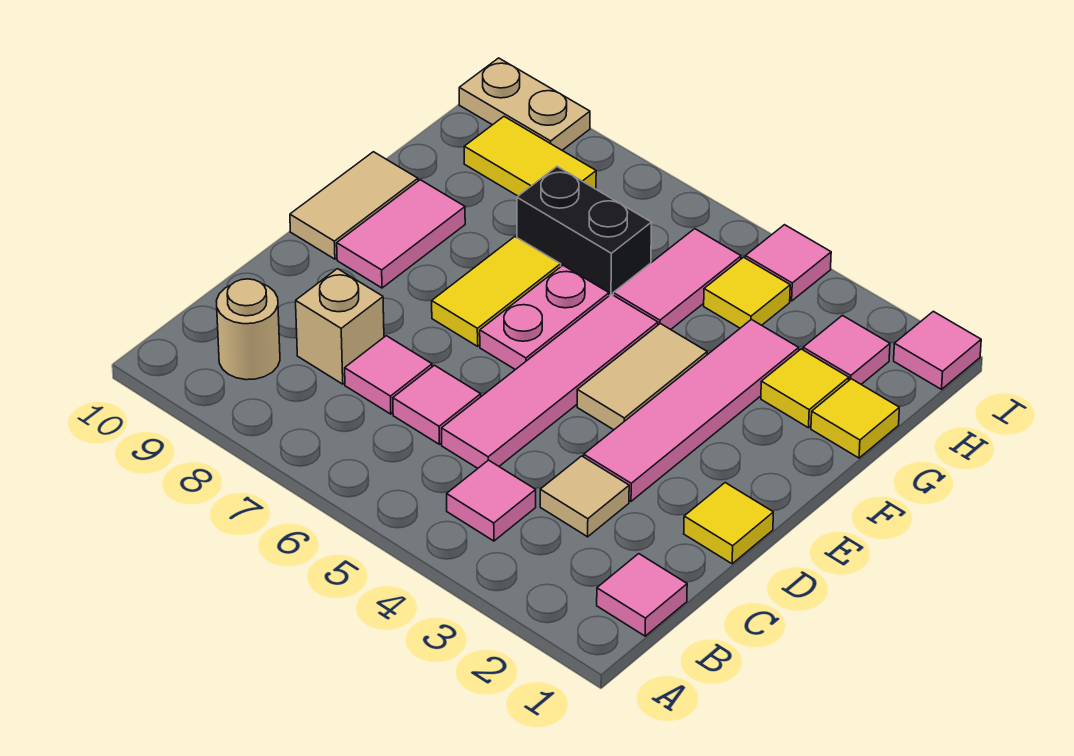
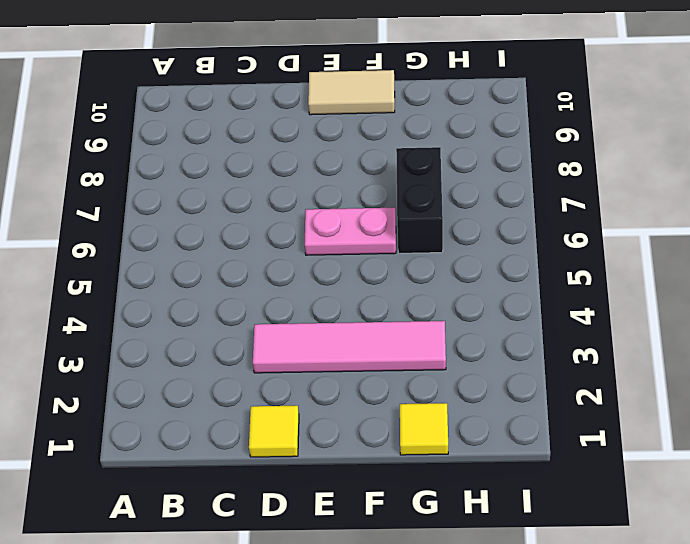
none -> pink tile B1 level 1
none -> pink tile B4 level 1
none -> tan round brick B9 level 1

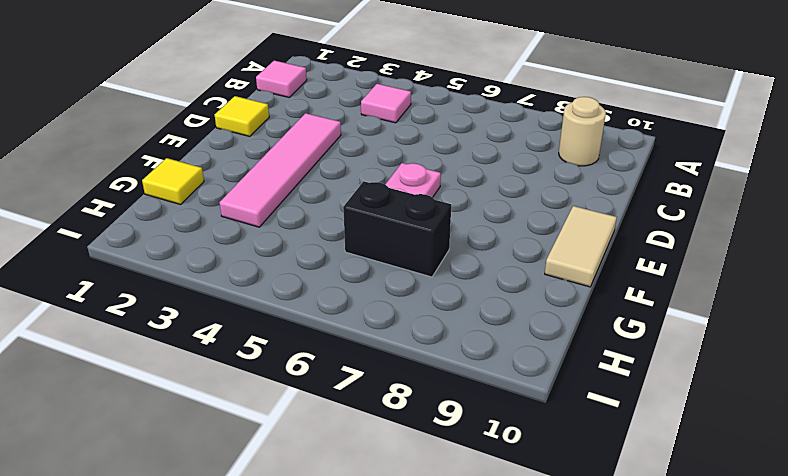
none -> tan tile C3 level 1
none -> pink tile C5:F5 level 1
none -> pink tile C6 level 1

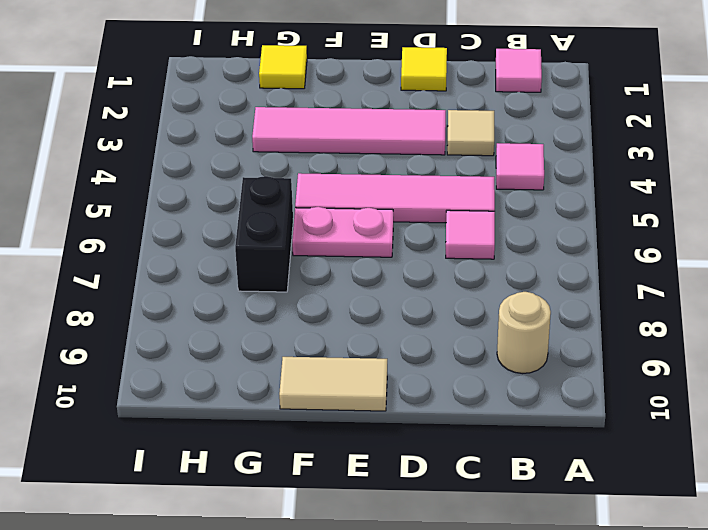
none -> pink tile C7 level 1
none -> tan brick C8 level 1
none -> tan tile E4:F4 level 1

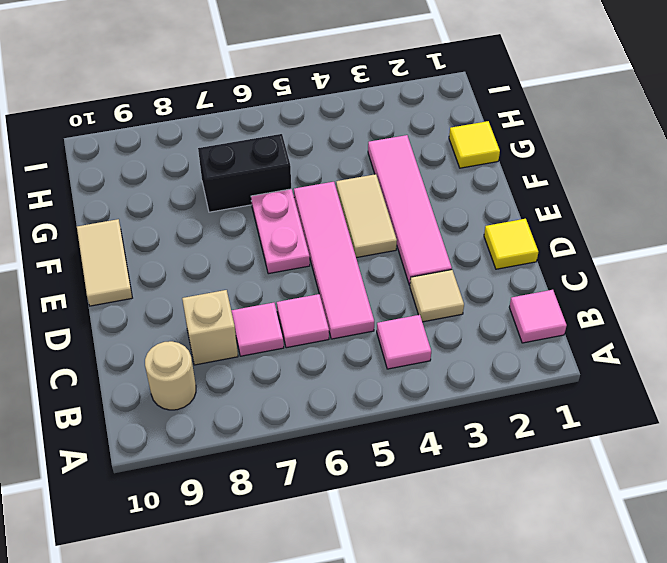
none -> yellow tile E7:F7 level 1
none -> pink tile E9:F9 level 1
none -> yellow tile G2 level 1

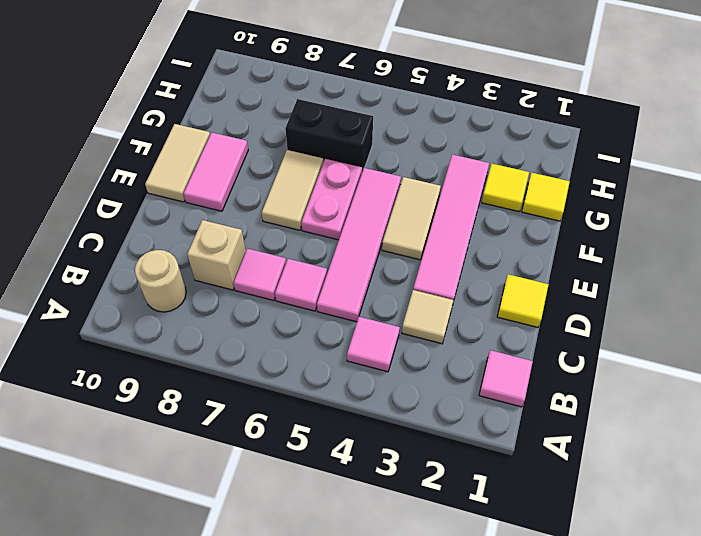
tan tile E7:F7 level 1 -> yellow tile E7:F7 level 1
none -> pink tile G5:H5 level 1
none -> pink tile H2 level 1
none -> yellow tile H4 level 1

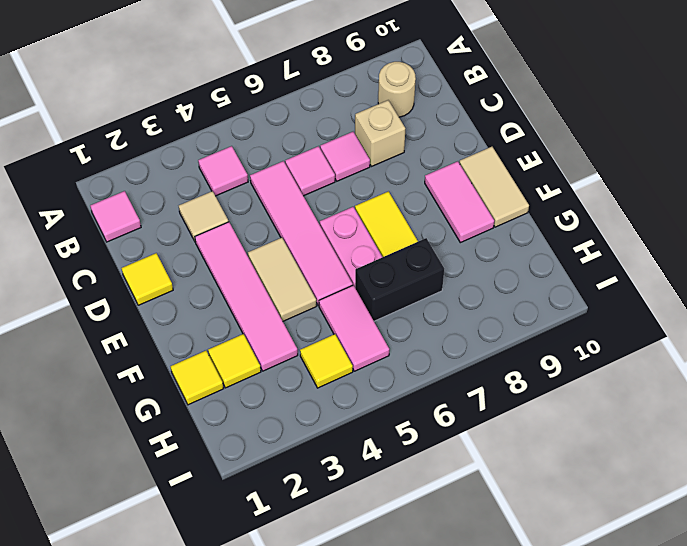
none -> pink tile H2 level 1
none -> yellow tile H8:H9 level 1
none -> pink tile I1 level 1

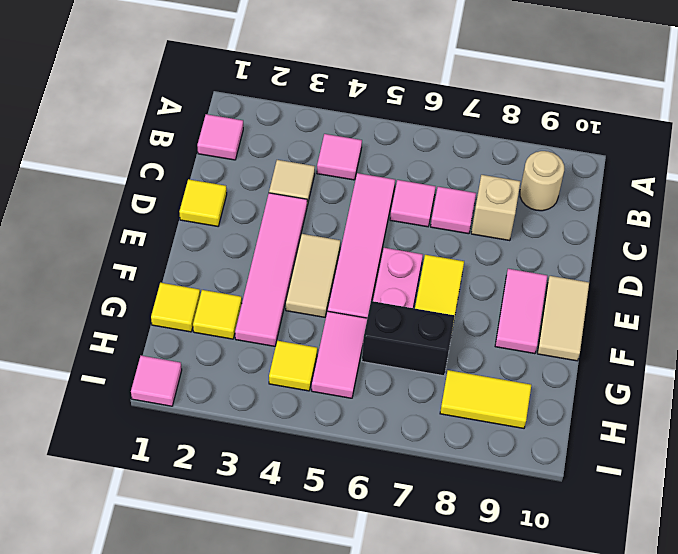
none -> pink tile H2 level 1
none -> pink tile I4 level 1
none -> tan plate I9:I10 level 1

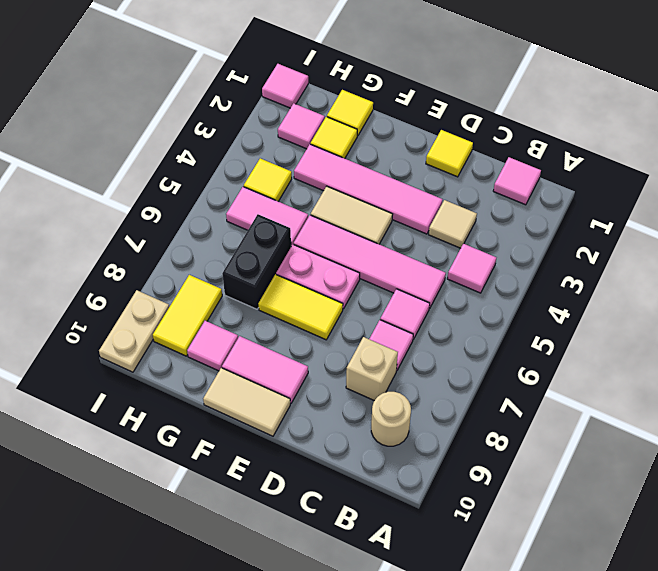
pink tile G9 level 1 -> pink tile I4 level 1

